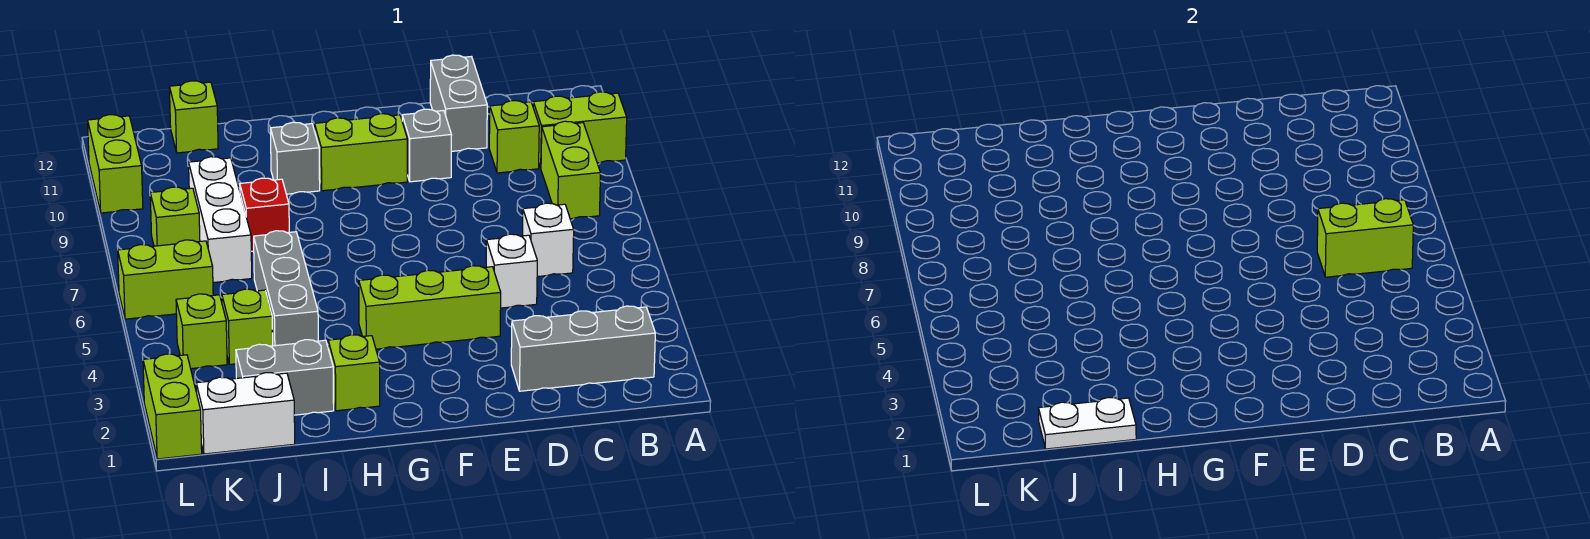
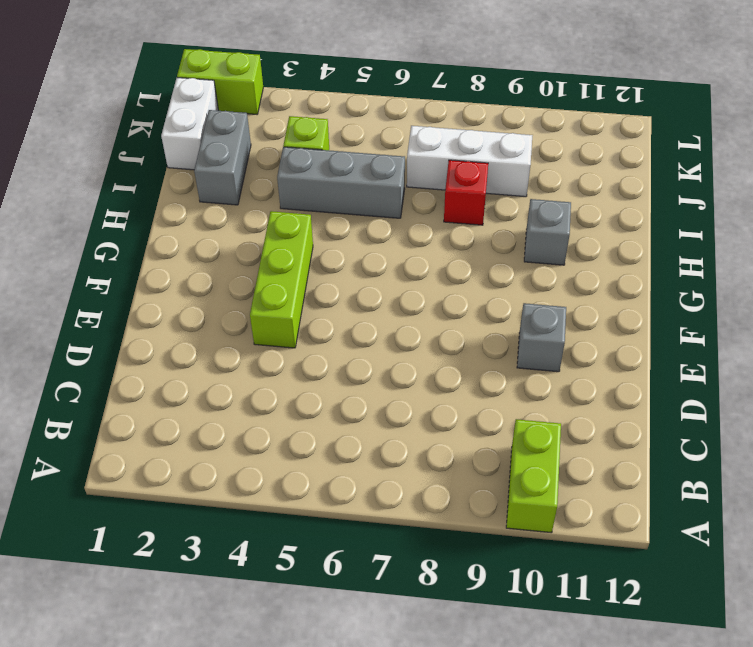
none -> grey brick B2:D2 level 1
none -> lime brick B8:B9 level 1
none -> white brick C6 level 1

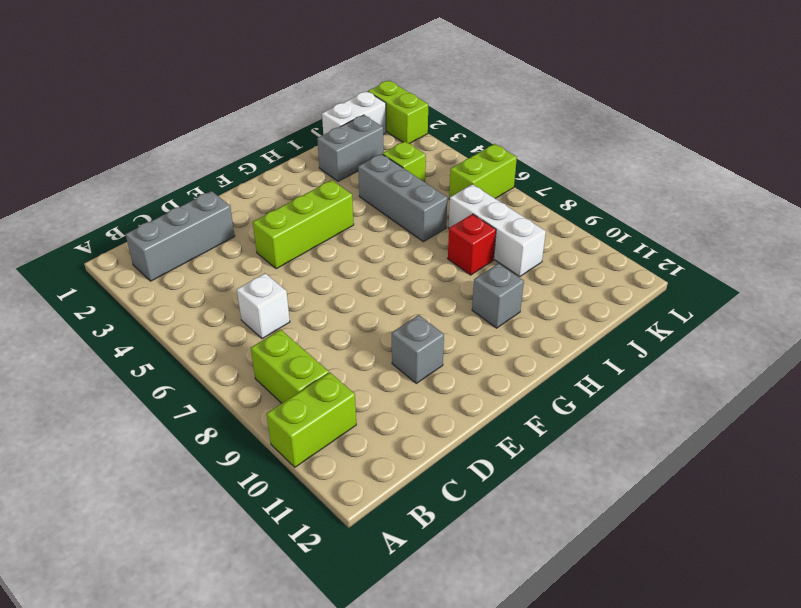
none -> lime brick C10 level 1
none -> white brick D5 level 1
none -> grey brick D11:D12 level 1

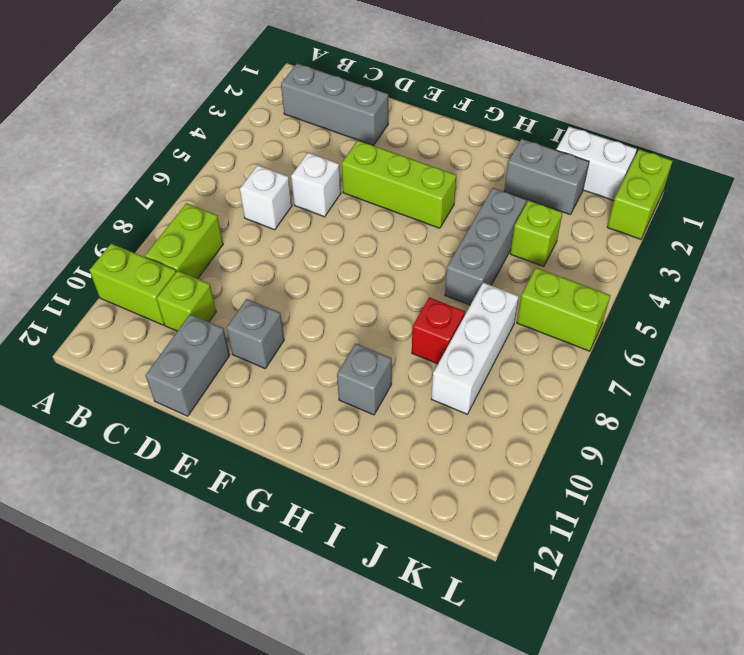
none -> lime brick F10:G10 level 1
none -> lime brick H2 level 1
none -> lime brick J12 level 1

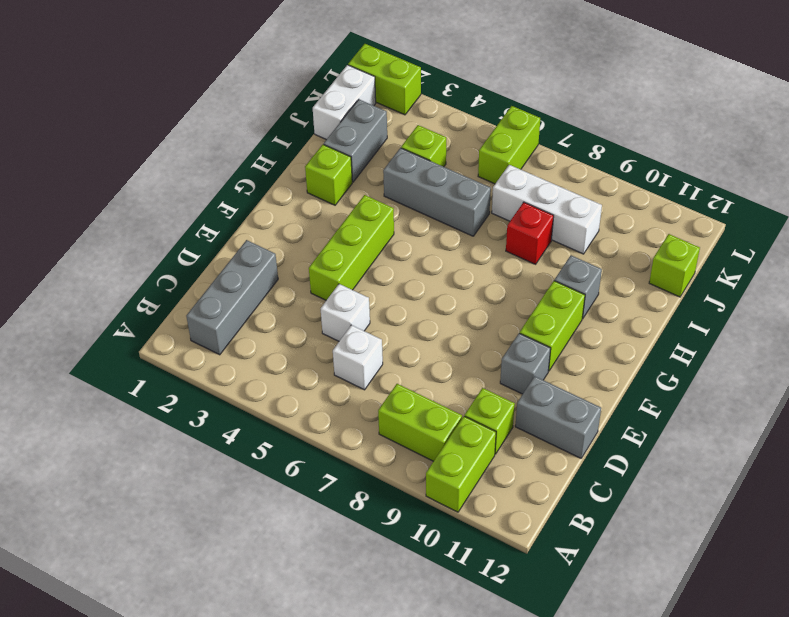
none -> lime brick K4 level 1
none -> lime brick K8 level 1
none -> lime brick L10:L11 level 1

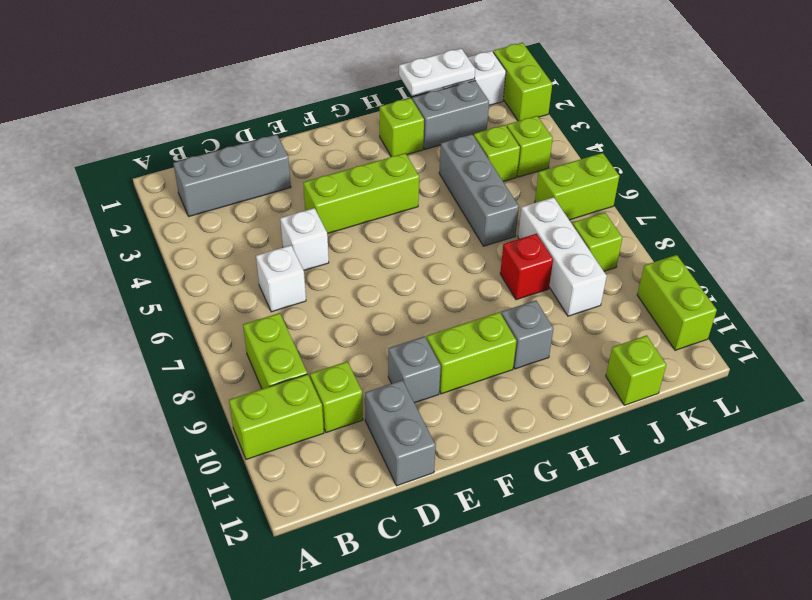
none -> lime brick B6:C6 level 2

